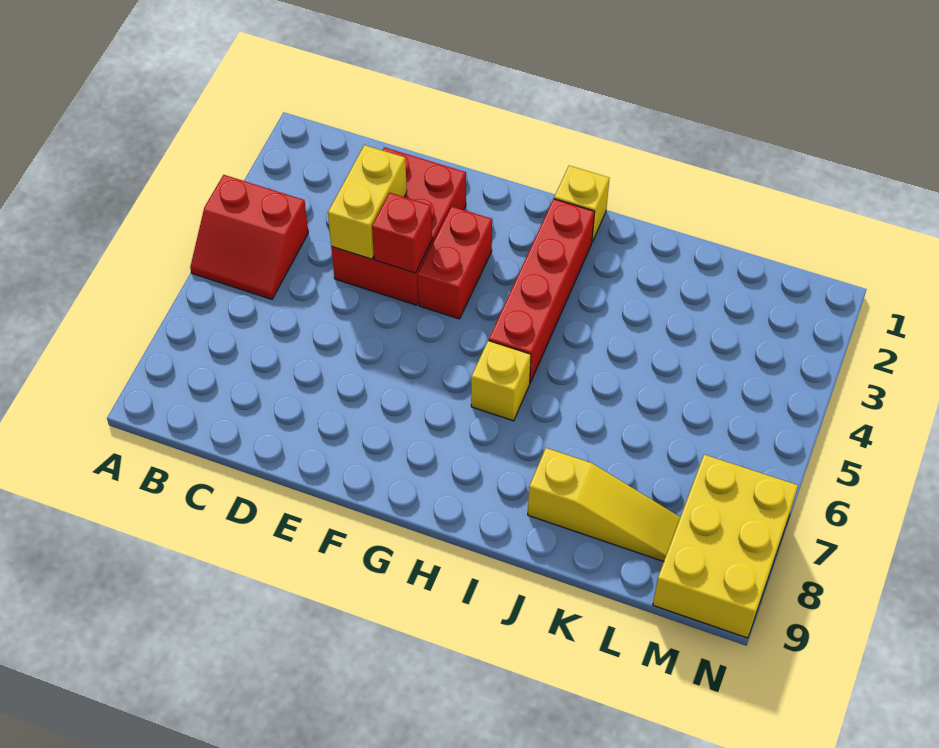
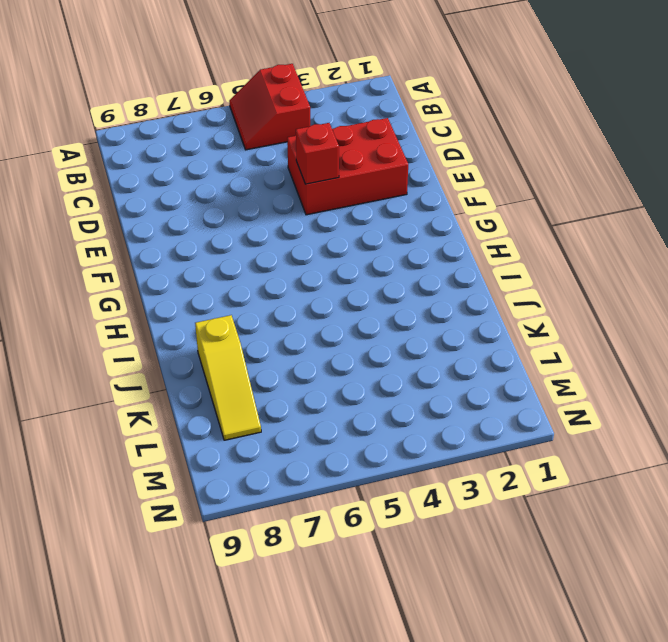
none -> red brick F3:F4 level 1
none -> yellow brick H1 level 1

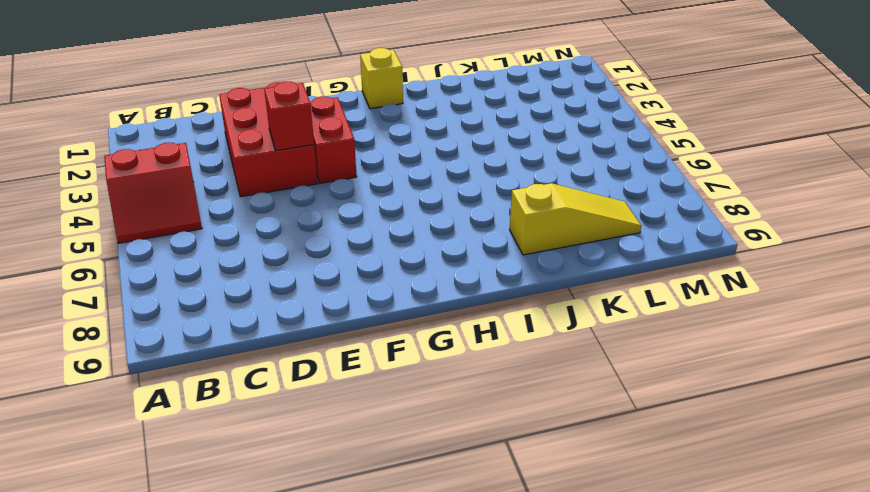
none -> red brick H2:H5 level 1
none -> yellow brick H6 level 1

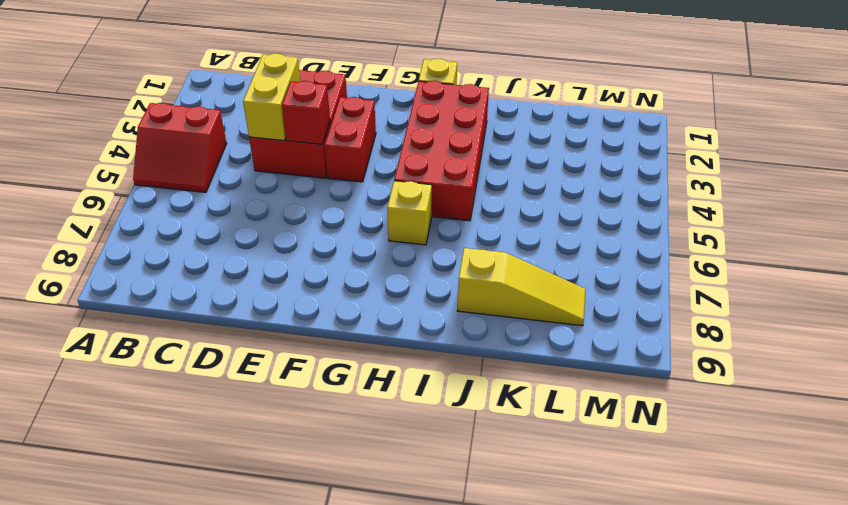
red brick H2:I5 level 1 -> red brick H2:H5 level 1
none -> yellow brick M7:N9 level 1

